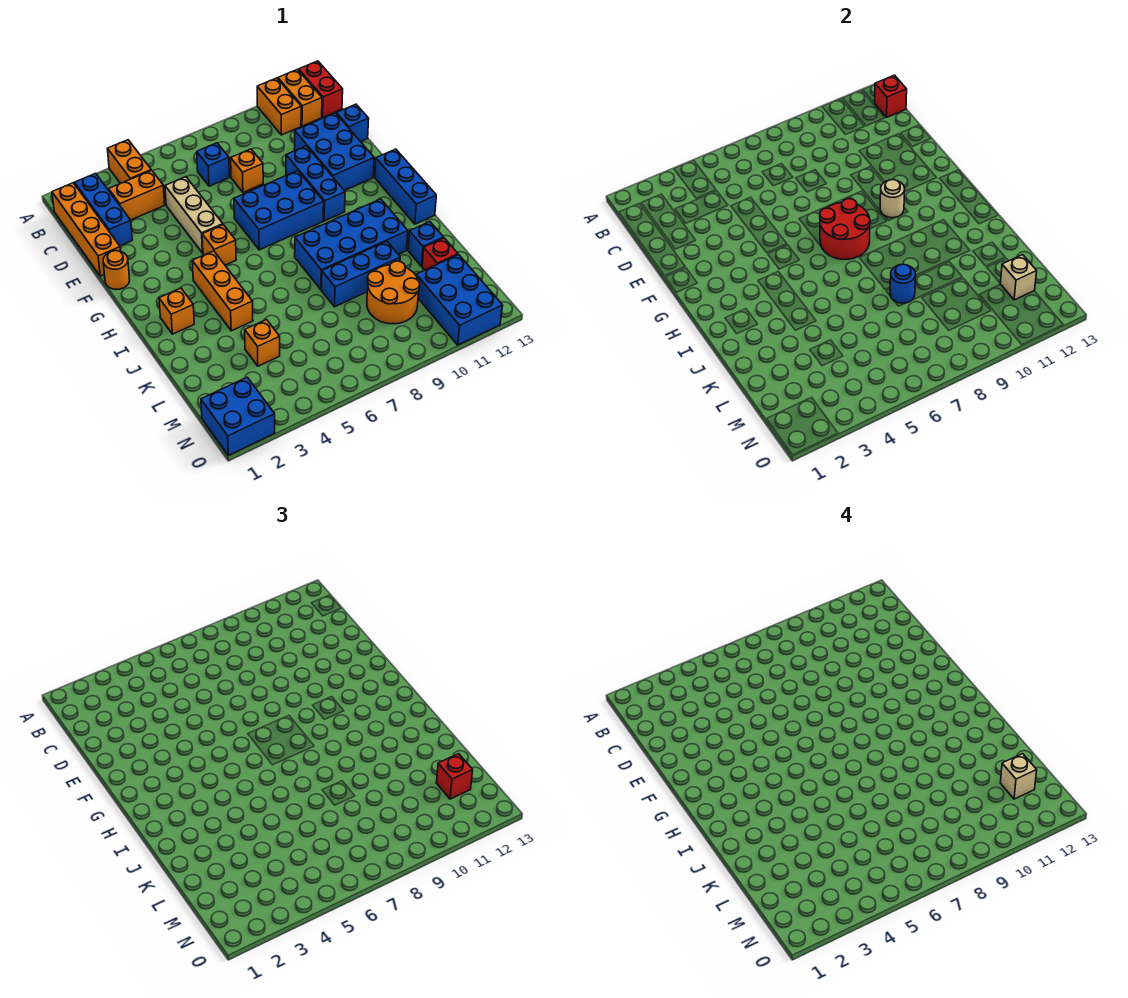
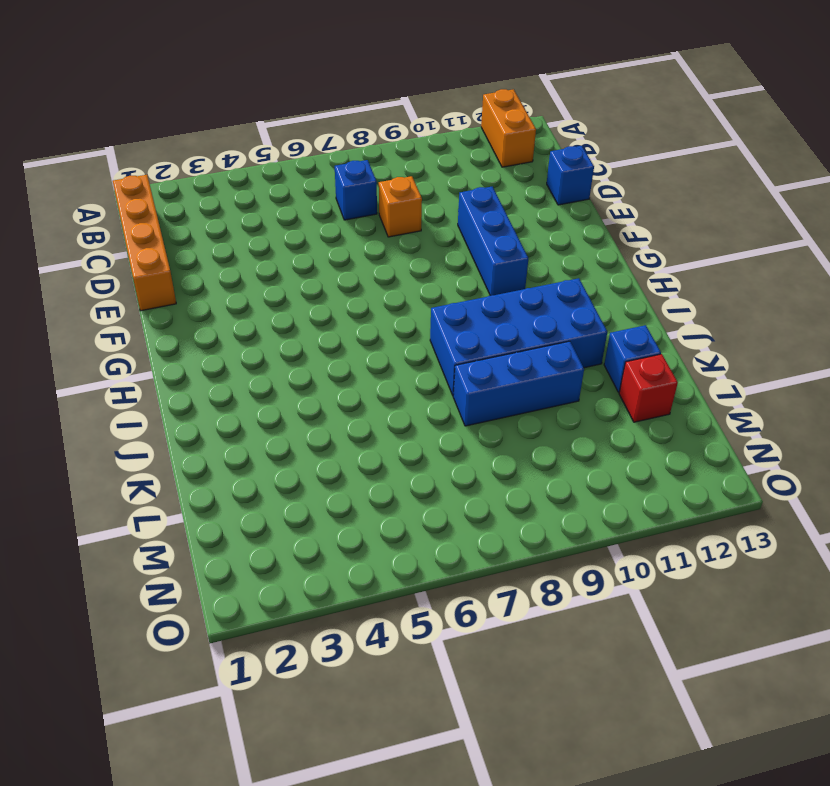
none -> orange brick A4:B4 level 1
none -> orange brick A11:B11 level 1
none -> red brick A13:B13 level 1
none -> blue brick B2:D2 level 1

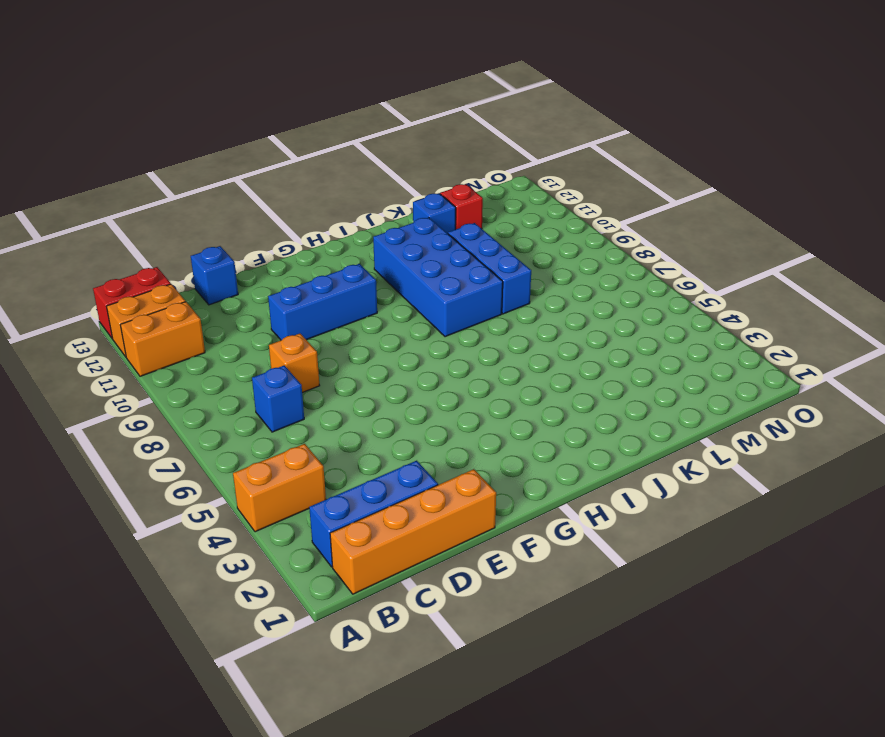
none -> orange brick C3:C4 level 1
none -> tan brick D5:F5 level 1
none -> blue brick D11:F12 level 1
none -> orange round brick F1 level 1

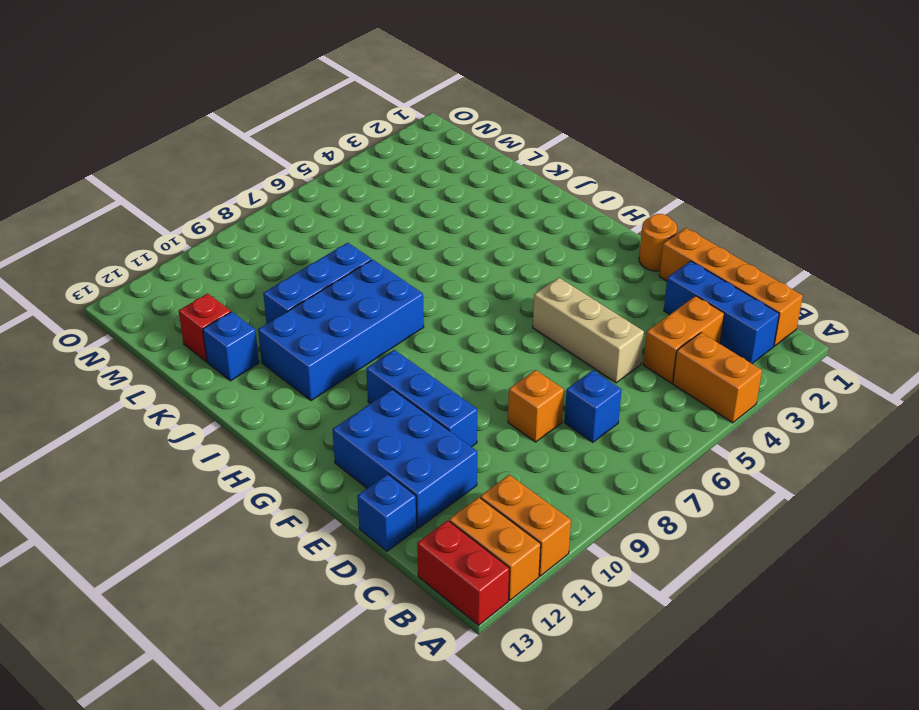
none -> blue brick F7:G9 level 1
none -> orange brick G5 level 1
none -> blue brick G13:I13 level 1
none -> orange brick H4:J4 level 1

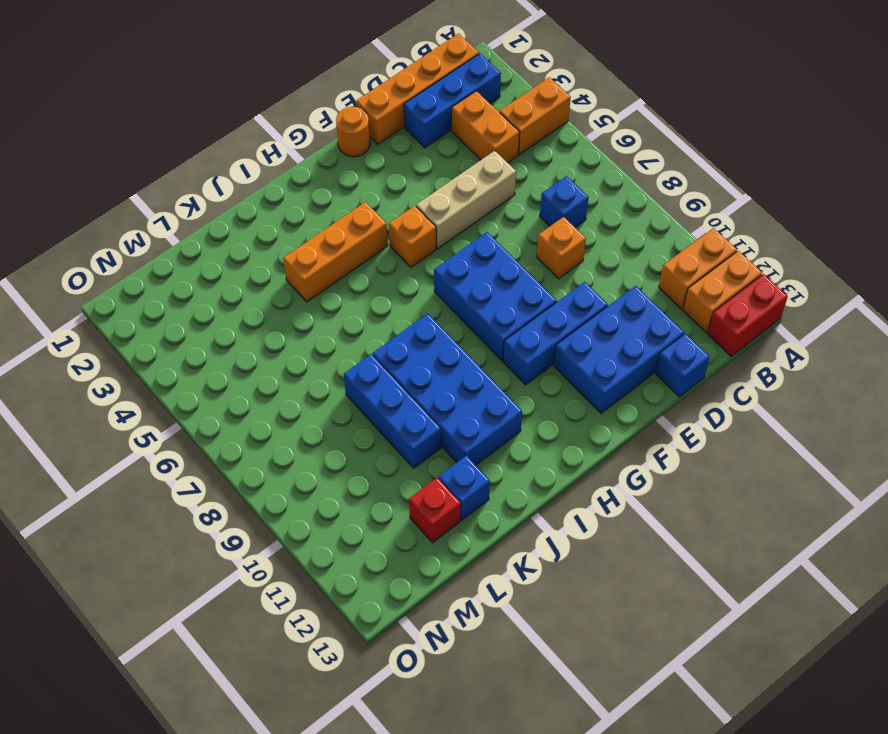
none -> blue brick G13:I13 level 1
none -> orange brick I2 level 1
none -> orange brick L4 level 1
none -> orange round brick L9:M10 level 1

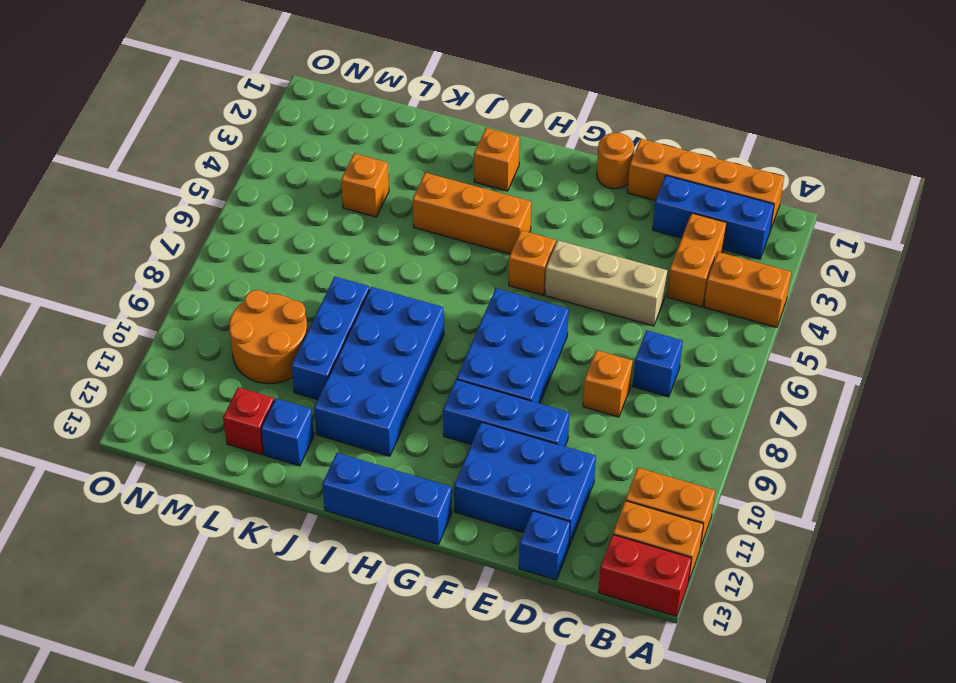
none -> blue brick M11:O12 level 1
none -> blue brick N1:O2 level 1
none -> red brick B13 level 2
none -> red round brick G7:H8 level 2

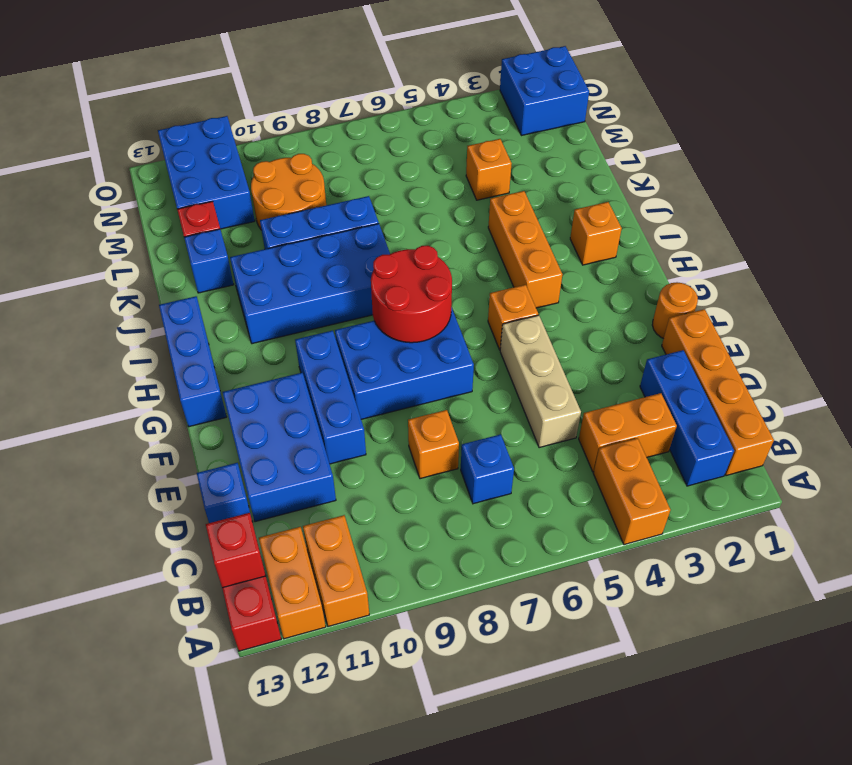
none -> tan round brick G10 level 2
none -> blue round brick K8 level 2
none -> tan brick M12 level 2
none -> red brick M12 level 3

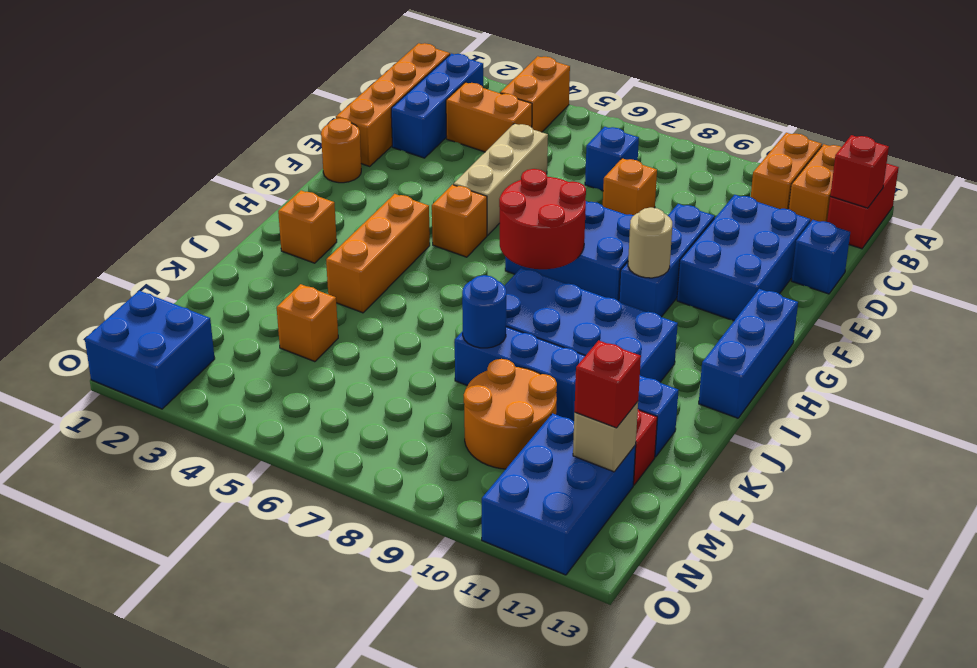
none -> tan brick M12 level 4

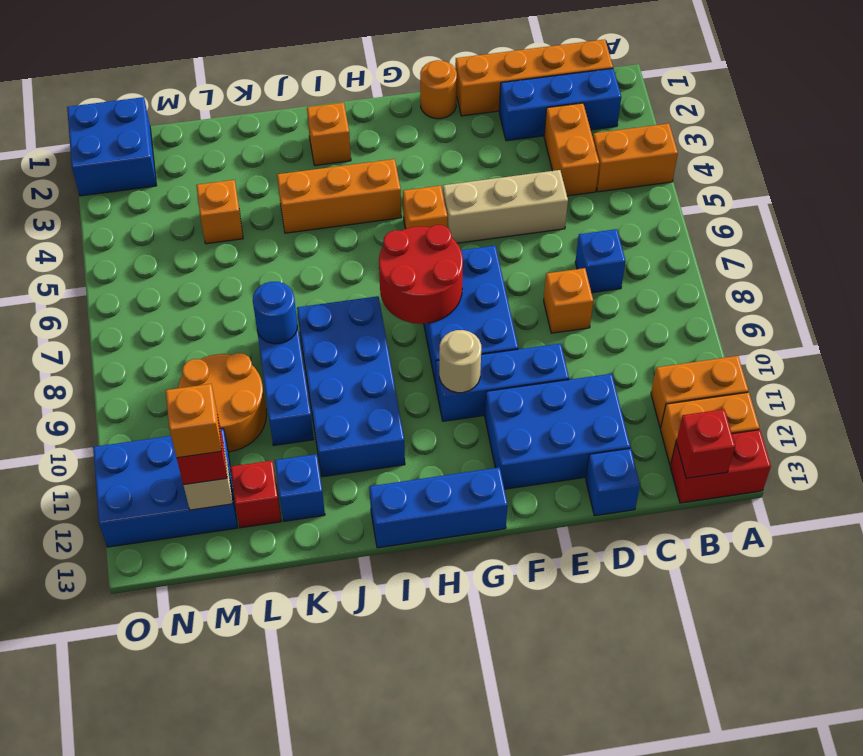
orange brick M12 level 4 -> tan brick M12 level 4

